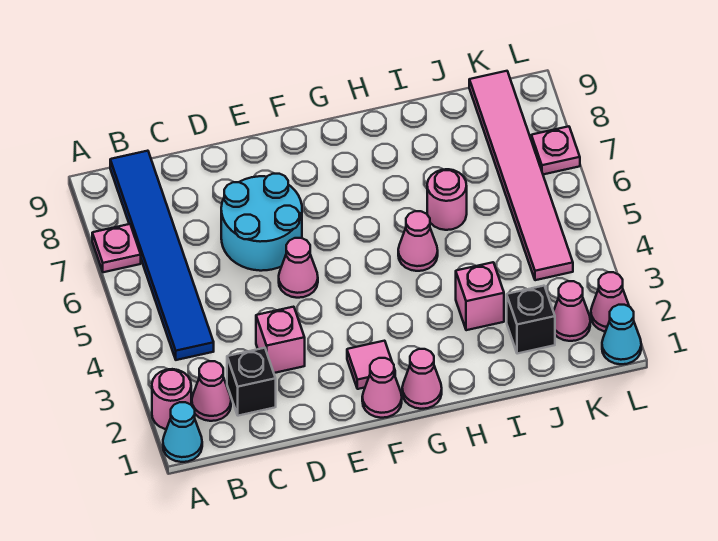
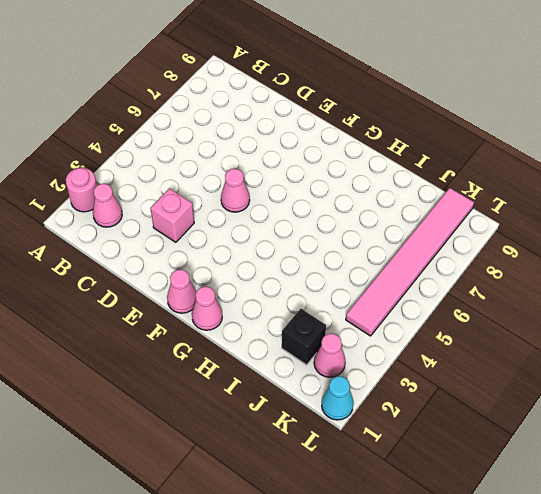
none -> cyan cone A1 level 1
none -> pink plate A7 level 1
none -> blue tile B4:B9 level 1

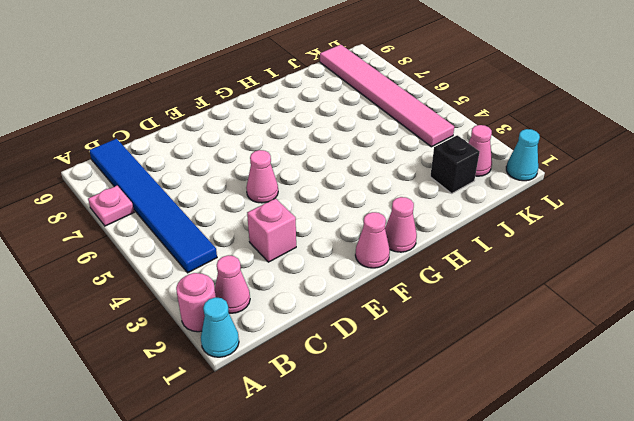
none -> black brick C2 level 1
none -> cyan round brick D6:E7 level 1
none -> pink tile F2 level 1

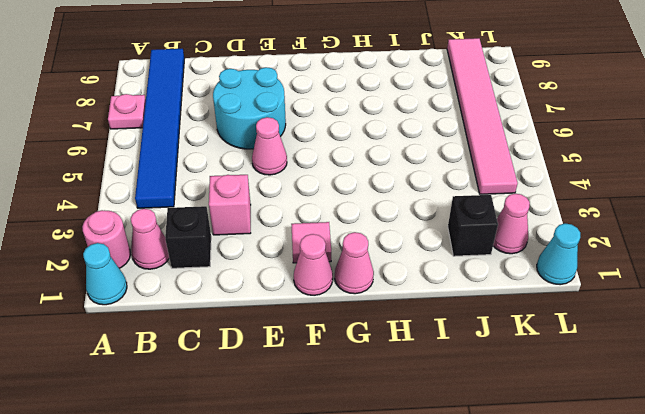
none -> pink cone H5 level 1
none -> pink brick I3 level 1
none -> pink round brick I6 level 1

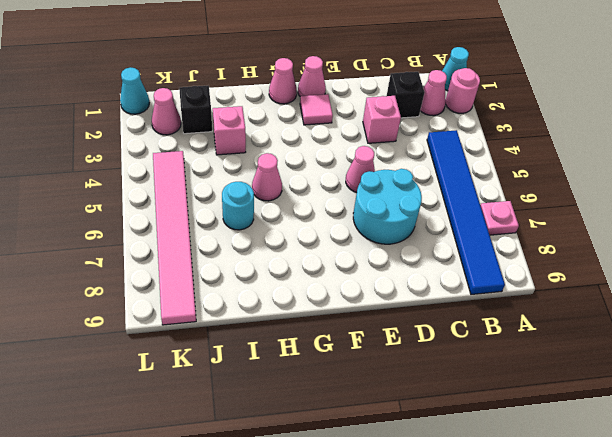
cyan round brick I6 level 1 -> pink round brick I6 level 1
none -> pink cone L2 level 1
none -> pink plate L7 level 1

